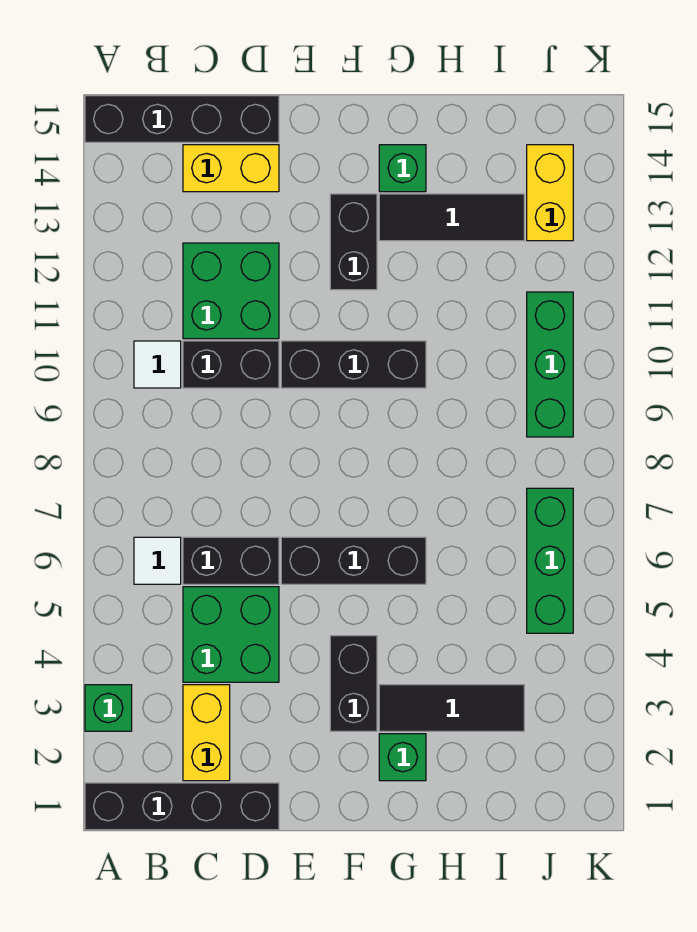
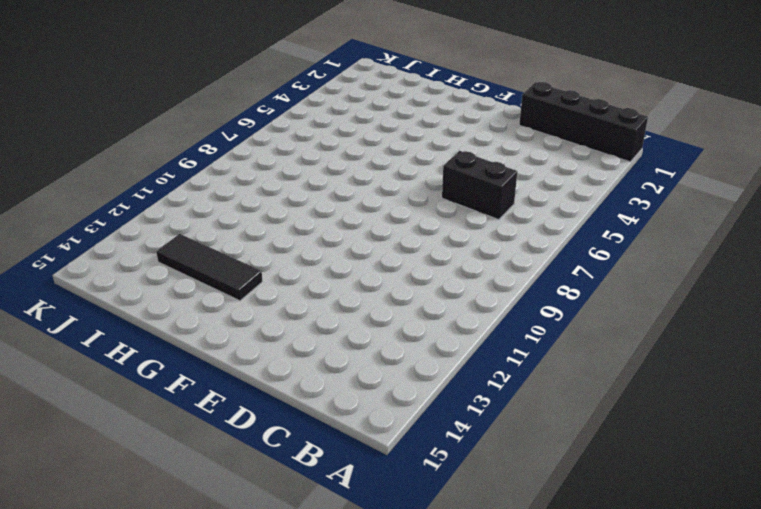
none -> green brick A3 level 1
none -> black brick A15:D15 level 1
none -> white tile B6 level 1

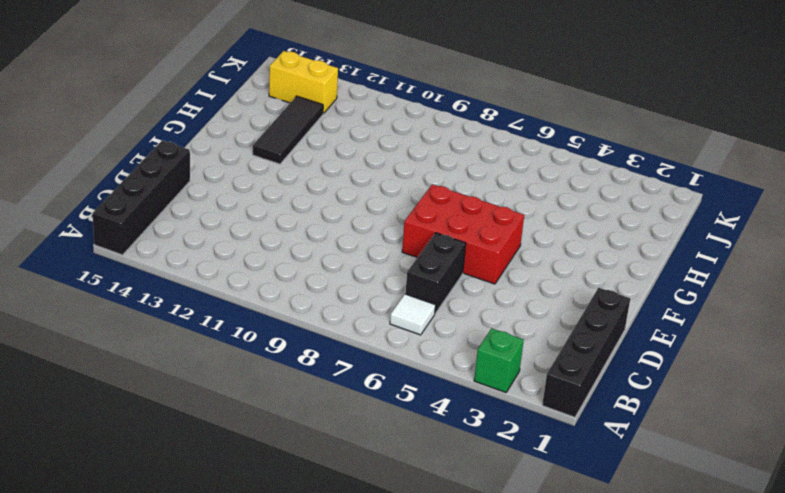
red brick E5:F7 level 1 -> black brick E6:G6 level 1
none -> white tile B10 level 1
none -> yellow brick C2:C3 level 1
none -> green brick C4:D5 level 1

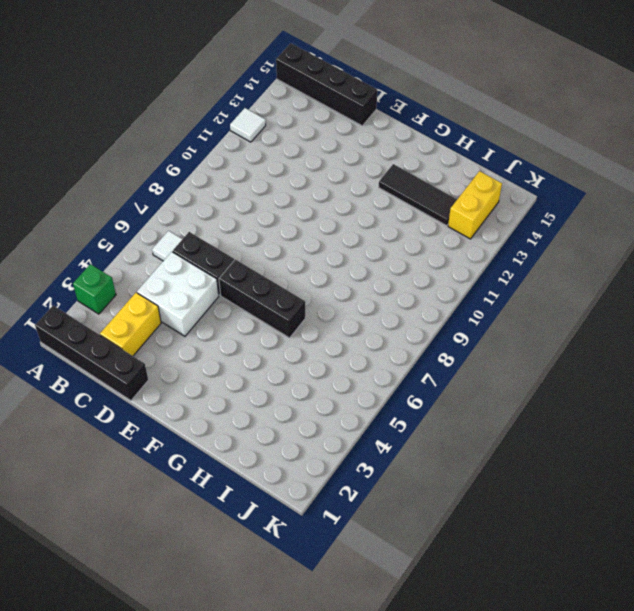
white tile A12 level 1 -> white tile B10 level 1
white brick C4:D5 level 1 -> green brick C4:D5 level 1
none -> black brick C10:D10 level 1
none -> green brick C11:D12 level 1
none -> yellow brick C14:D14 level 1

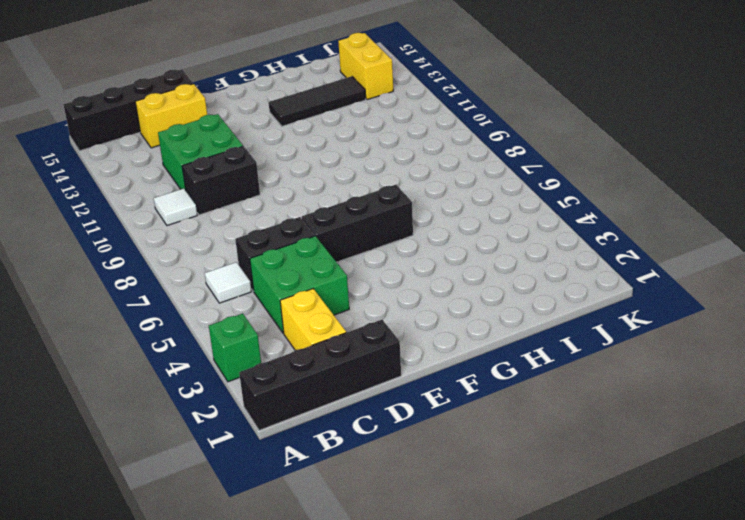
none -> black brick E10:G10 level 1
none -> black brick F3:F4 level 1
none -> black brick F12:F13 level 1

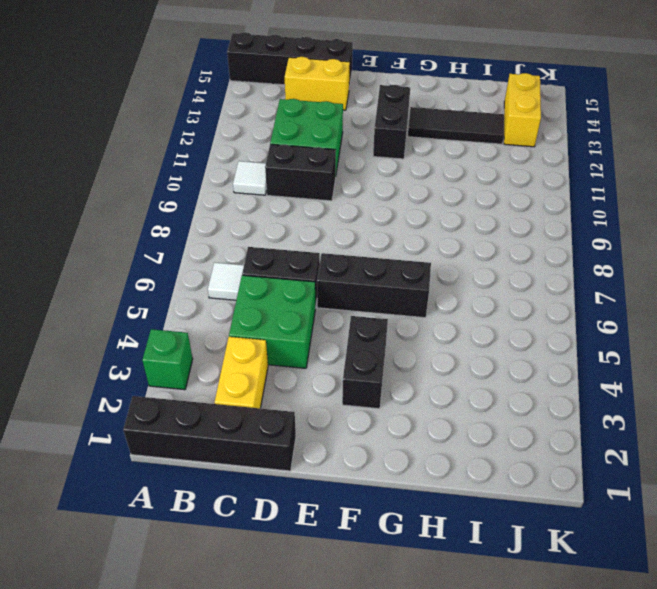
none -> black brick E10:G10 level 1
none -> green brick G2 level 1
none -> black tile G3:I3 level 1

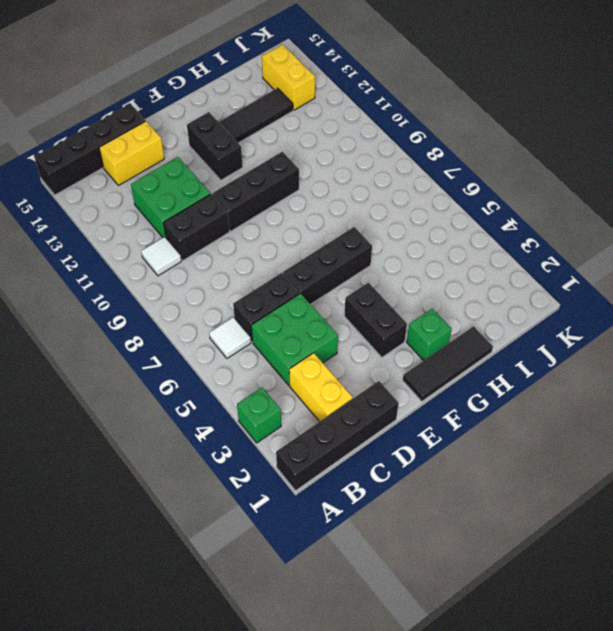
black tile F1:H1 level 1 -> black tile G3:I3 level 1
none -> green brick G14 level 1
none -> green brick J5:J7 level 1
none -> green brick J9:J11 level 1

